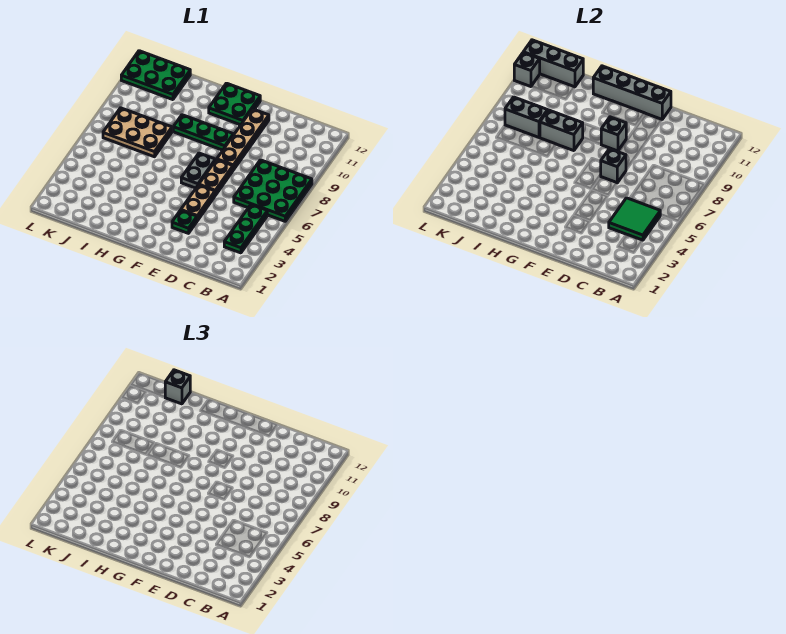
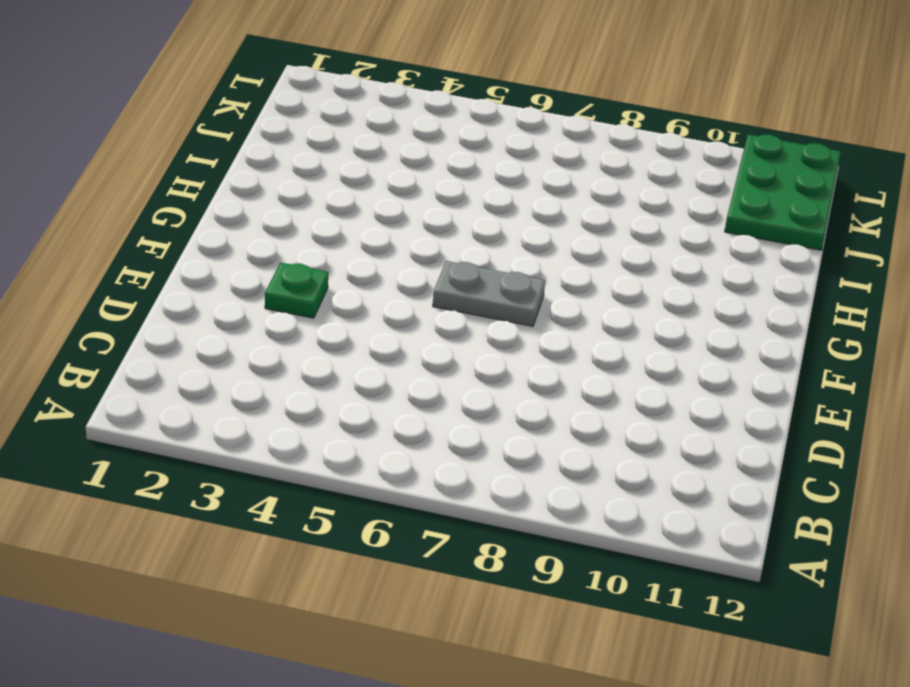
none -> green plate A6:C8 level 1
none -> green plate B3:B5 level 1
none -> tan plate E4:E5 level 1

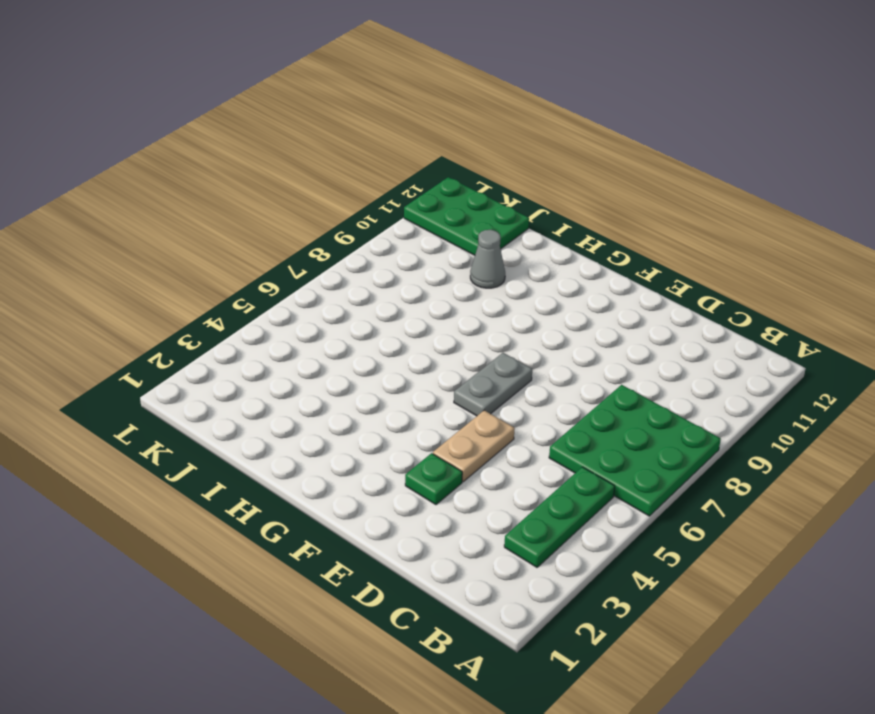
grey cone I10 level 1 -> none
none -> tan plate E6:E7 level 1
none -> tan plate E8:E11 level 1
none -> green plate F9:H9 level 1

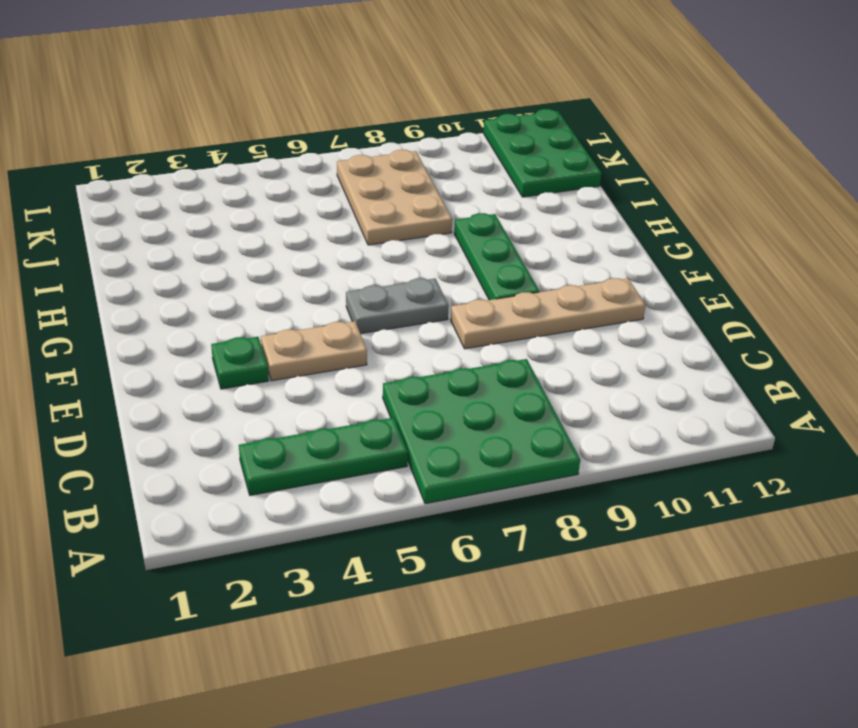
none -> tan plate E6:E7 level 1
none -> green plate F11:G12 level 1
none -> green tile B4:C5 level 2

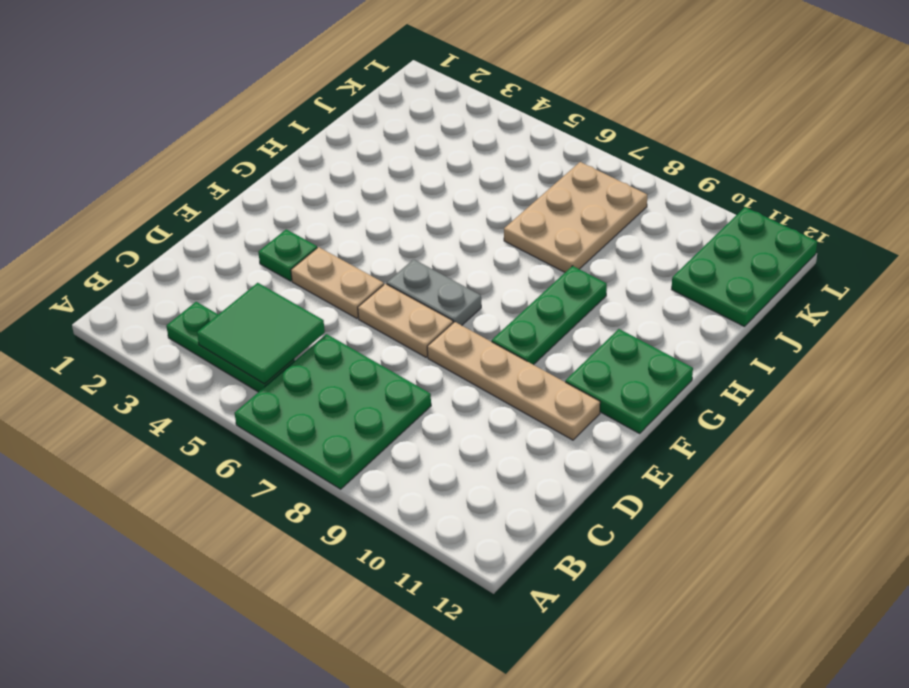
none -> grey brick E7 level 2
none -> grey brick E12:H12 level 2
none -> grey brick F9 level 2

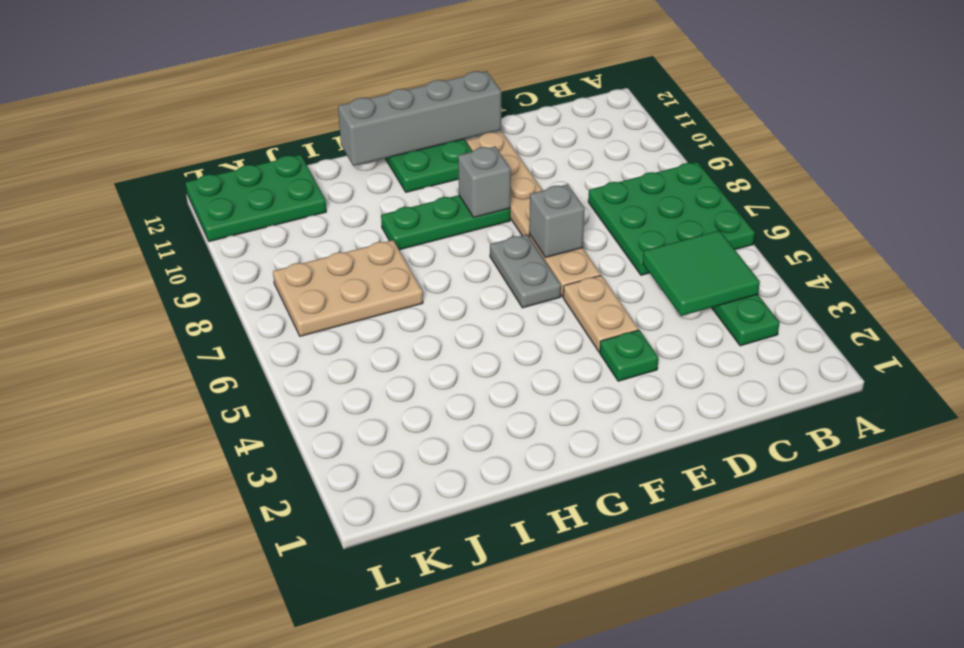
none -> grey brick H8:I8 level 2
none -> grey brick J8:K8 level 2
none -> grey brick J12:L12 level 2

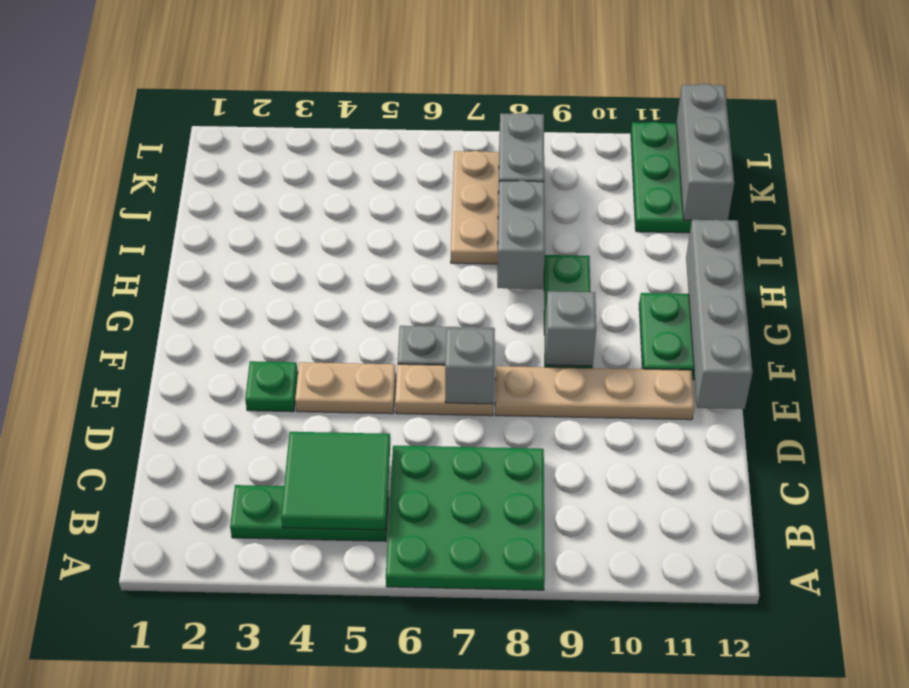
none -> grey brick L11 level 2
none -> grey brick J12 level 3

